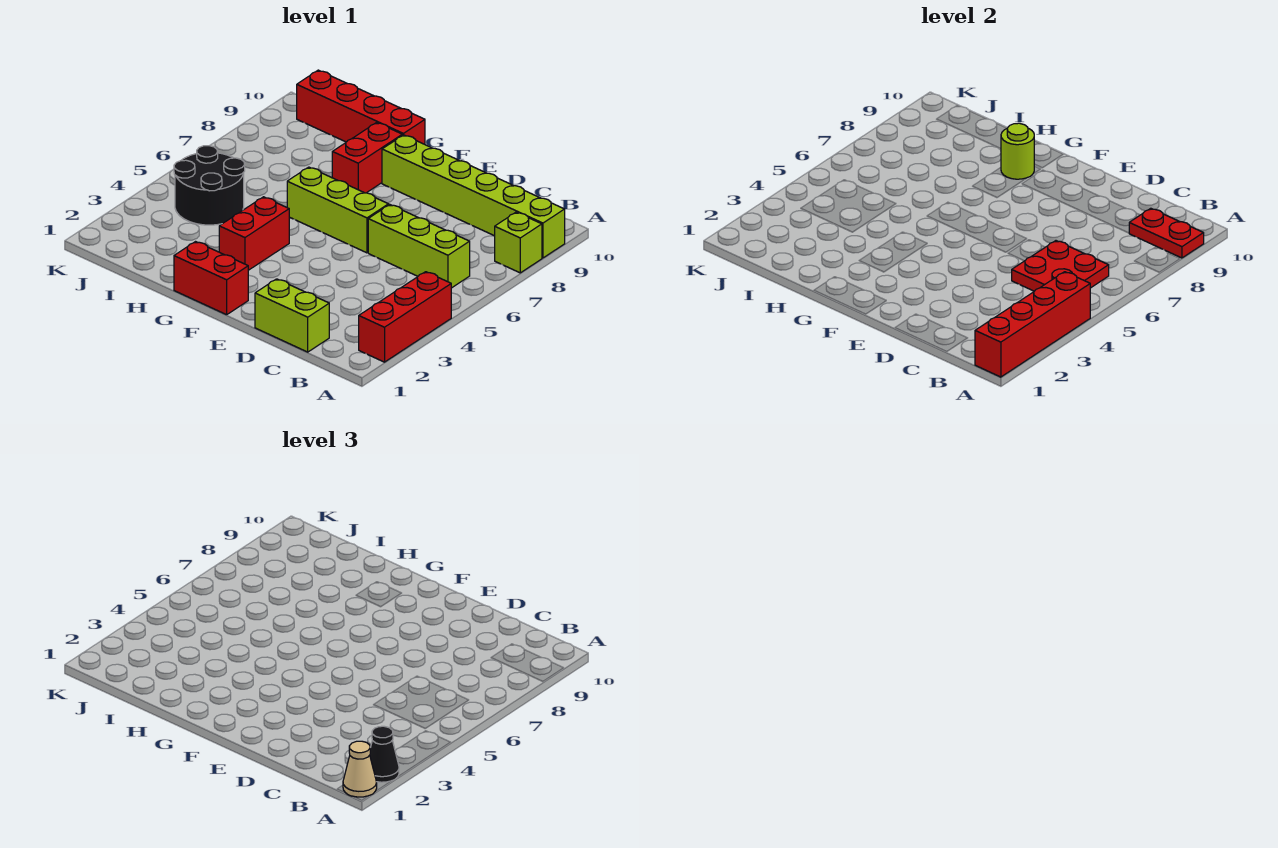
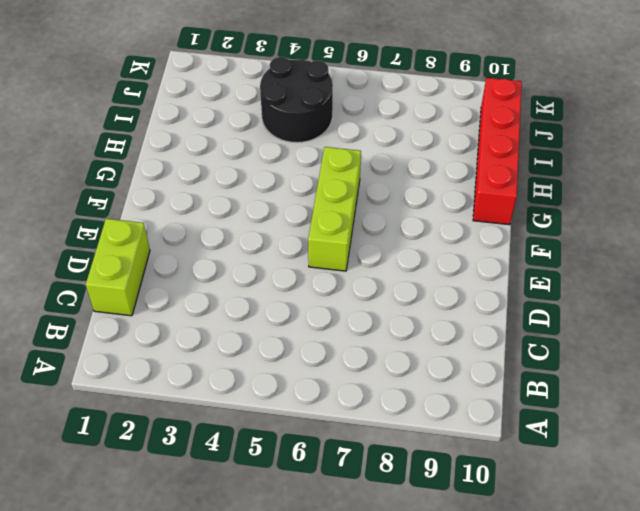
none -> red brick A2:A4 level 1
none -> lime brick A8 level 1
none -> lime brick A9:F9 level 1

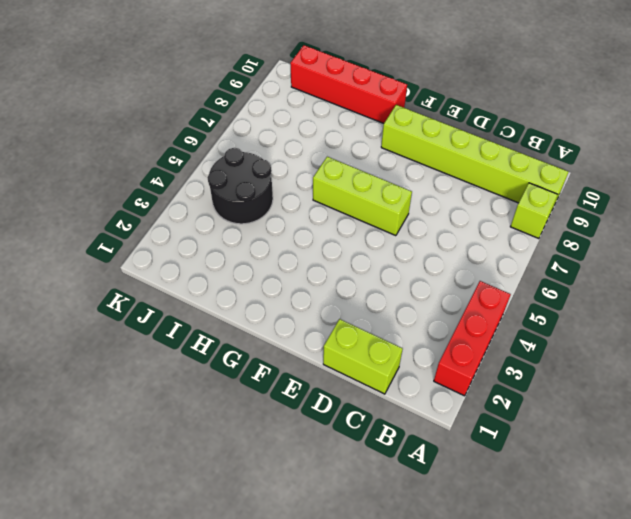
none -> lime brick B6:D6 level 1
none -> red brick F1:G1 level 1
none -> red brick G3:G4 level 1

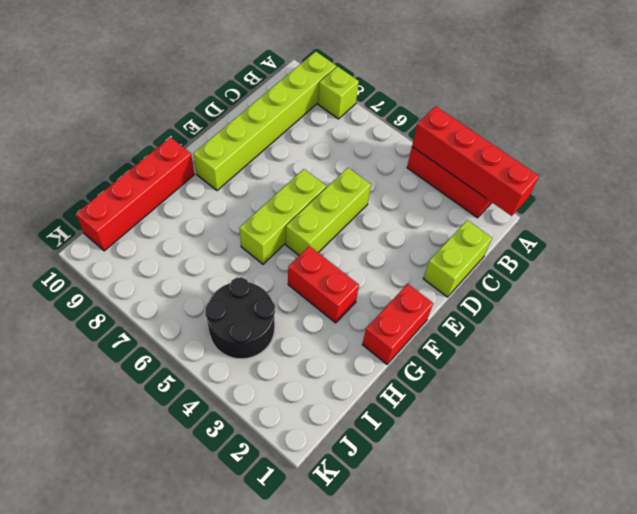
lime brick D5:F5 level 1 -> lime brick B6:D6 level 1
none -> red brick G8:G9 level 1
none -> red plate A9:B9 level 2
none -> red plate B5:C6 level 2

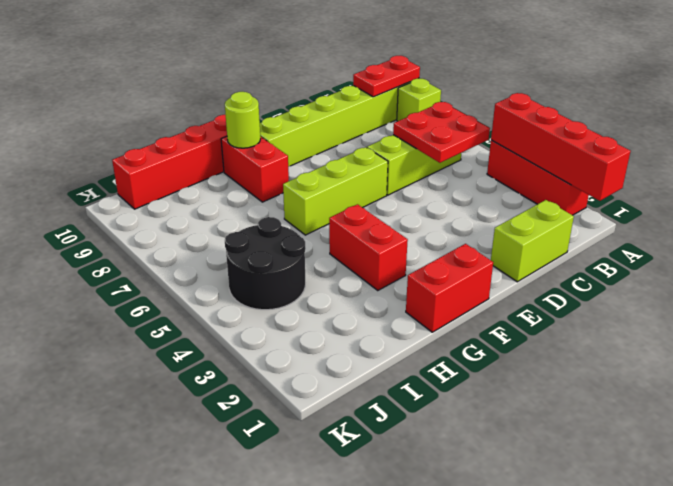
none -> tan cone A1 level 3
none -> black cone A2 level 3

